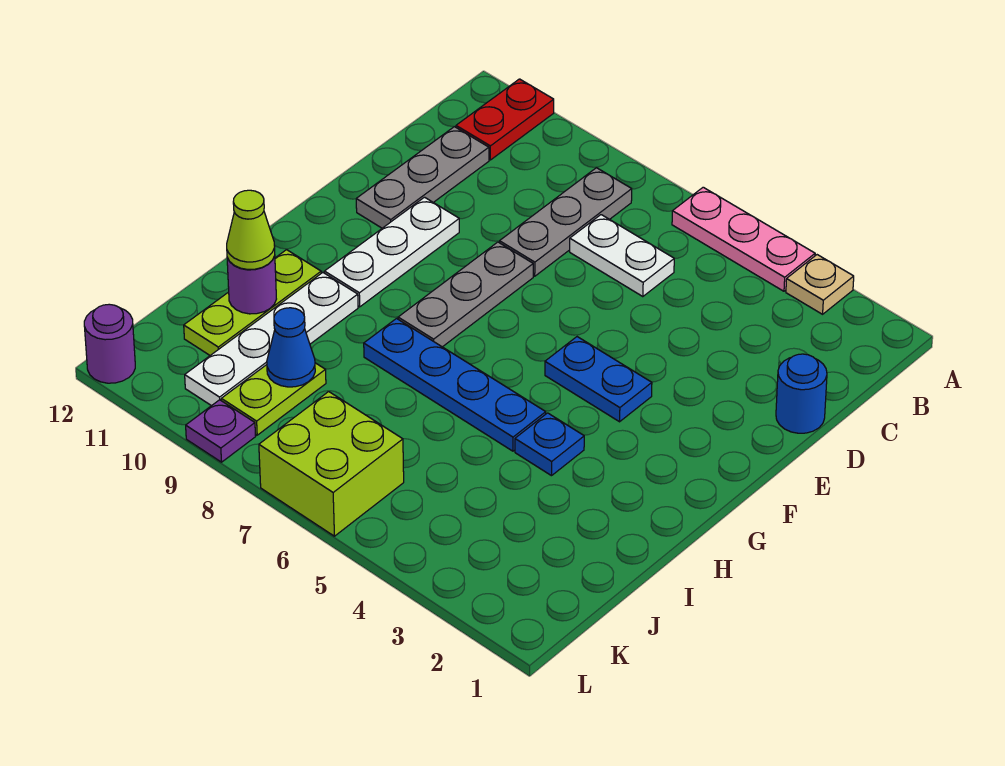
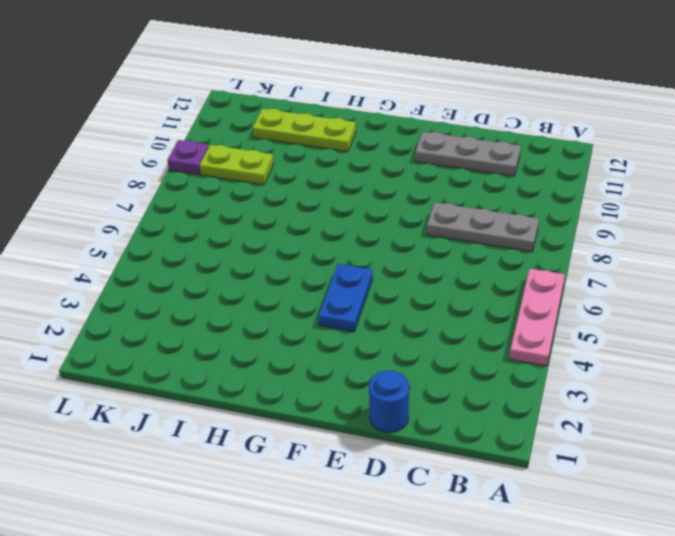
none -> tan plate A3 level 1
none -> red plate A11:B11 level 1
none -> white plate C6:C7 level 1

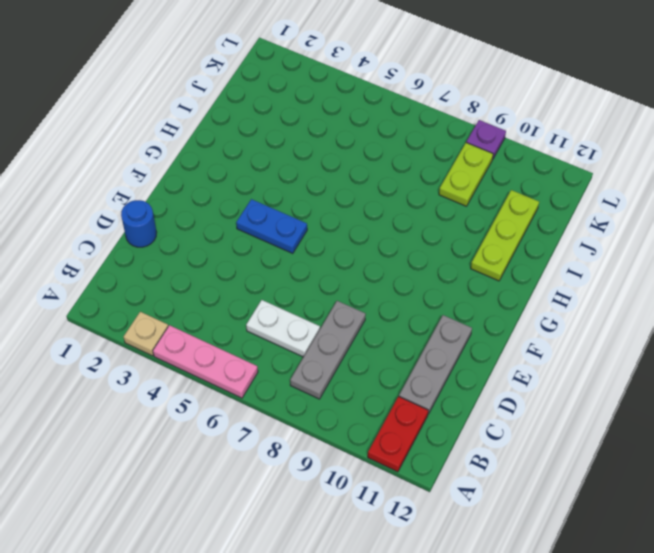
none -> grey plate E8:G8 level 1
none -> white plate E10:G10 level 1
none -> blue plate H4 level 1

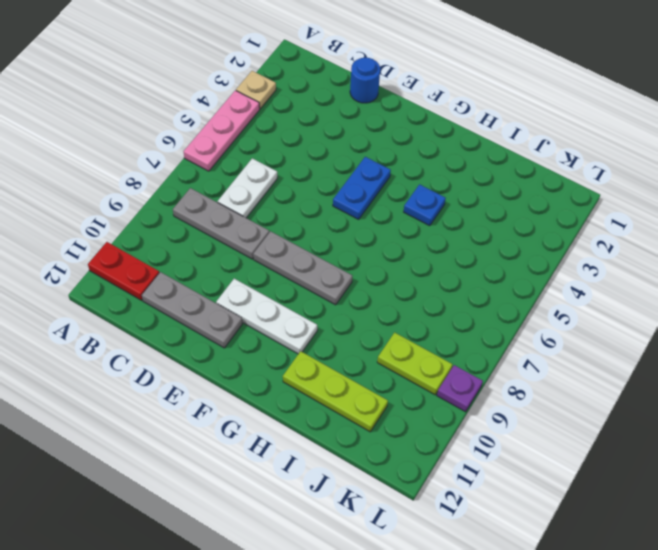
none -> blue plate H5:H8 level 1
none -> white plate H10:K10 level 1
none -> lime brick K6:L7 level 1

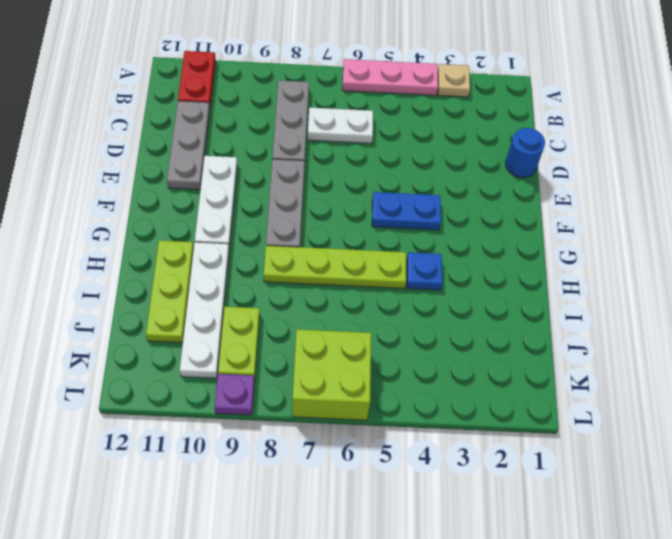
lime plate H5:H8 level 1 -> blue plate H5:H8 level 1
none -> purple round brick L12 level 1
none -> purple round brick I11 level 2
none -> blue cone J9 level 2

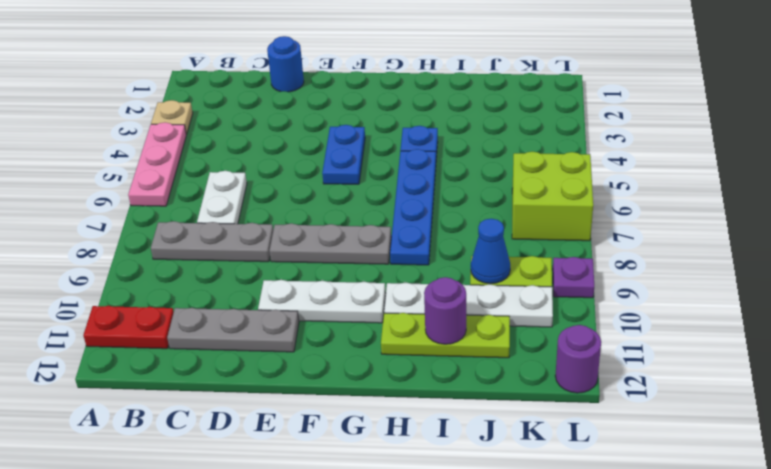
none -> lime cone I11 level 3

